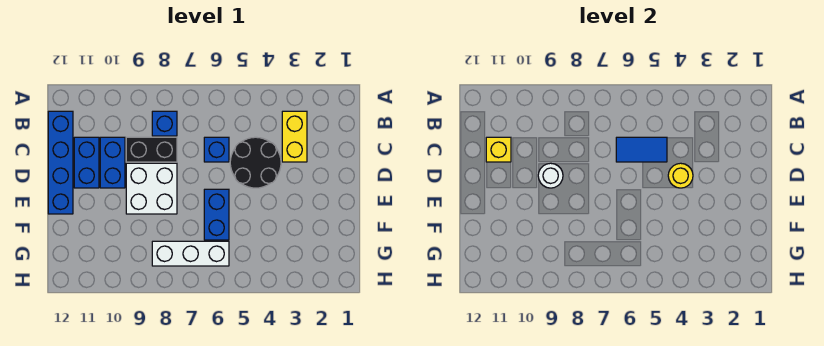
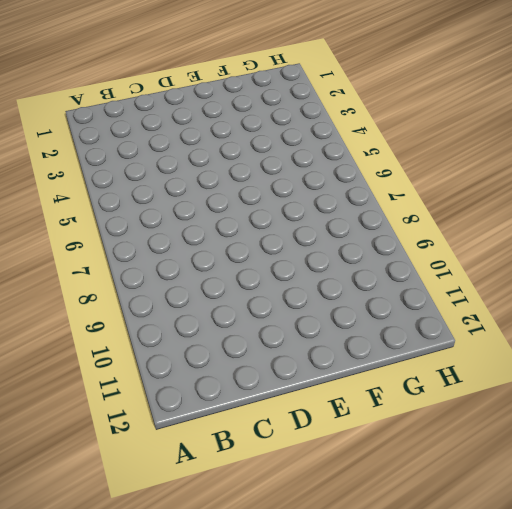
none -> yellow brick B3:C3 level 1
none -> blue brick B8 level 1
none -> blue brick B12:E12 level 1

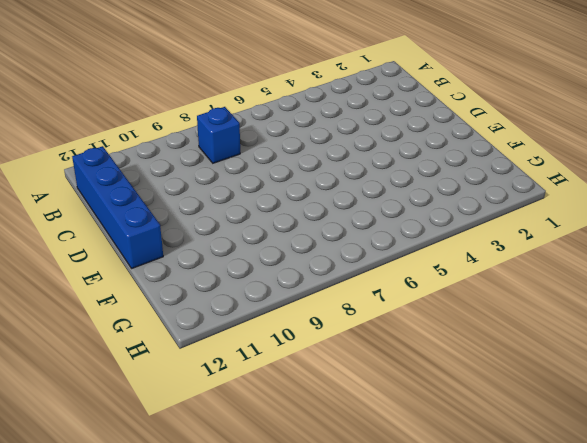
none -> yellow brick B3:C3 level 1
none -> black round brick C4:D5 level 1
none -> blue brick C6 level 1

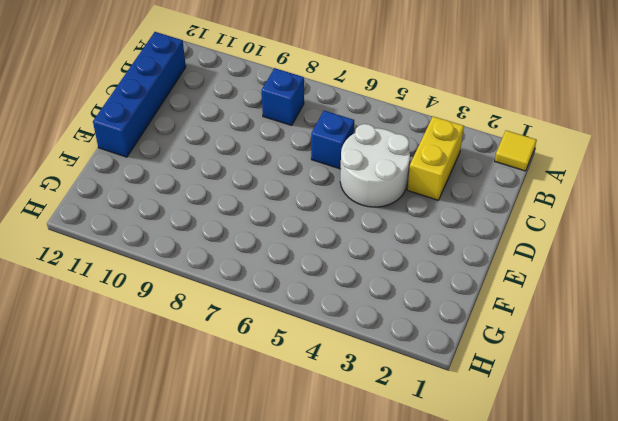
yellow tile A1 level 1 -> none
white round brick C4:D5 level 1 -> black round brick C4:D5 level 1
none -> black brick C8:C9 level 1
none -> blue brick C10:D10 level 1
none -> blue brick C11:D11 level 1

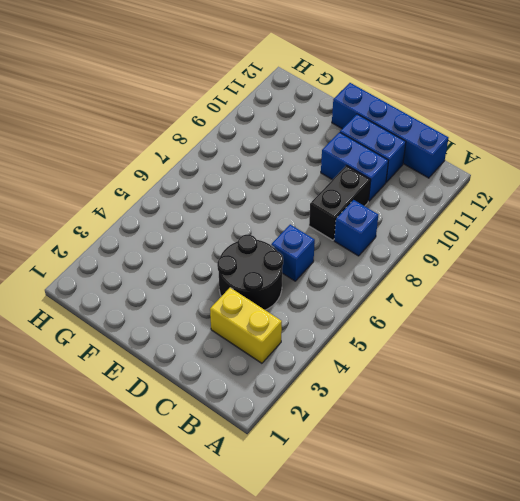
none -> white brick D8:E9 level 1
none -> blue brick E6:F6 level 1
none -> white brick G6:G8 level 1

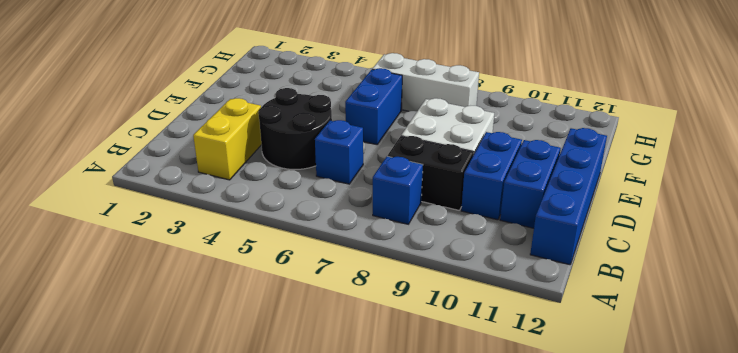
none -> blue tile C5:C6 level 2
none -> yellow brick C11 level 2
none -> yellow round brick D4 level 2

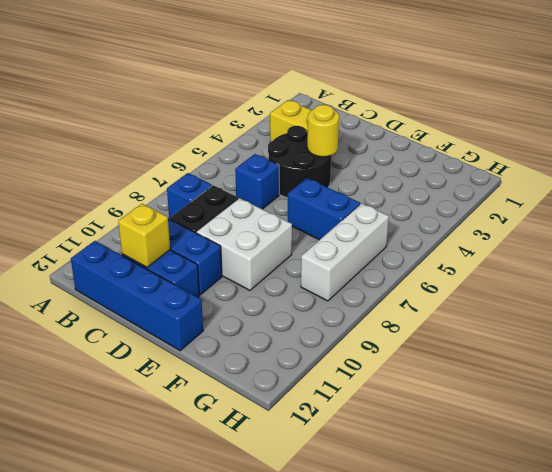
none -> blue tile C5:C6 level 2
none -> white round brick D9 level 2

